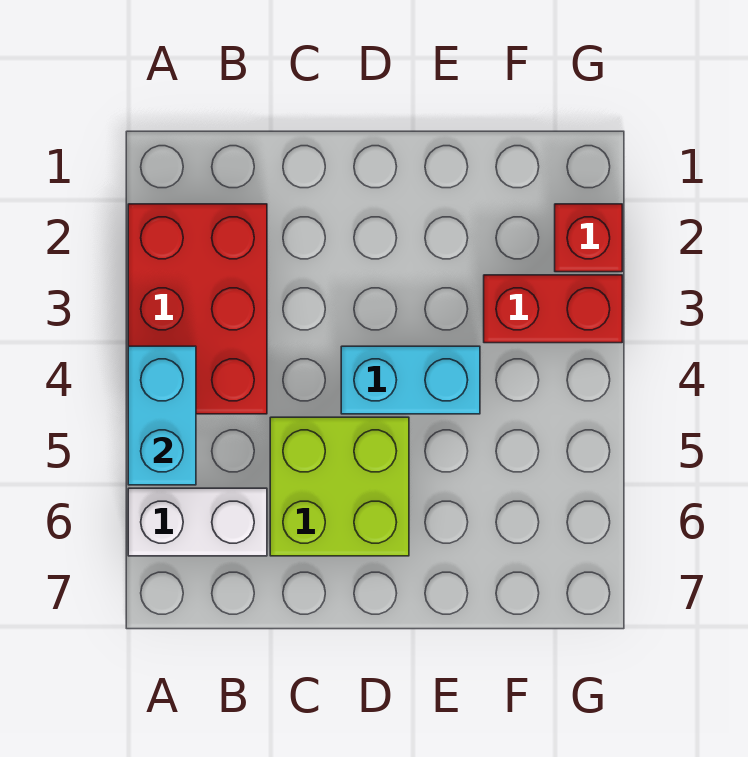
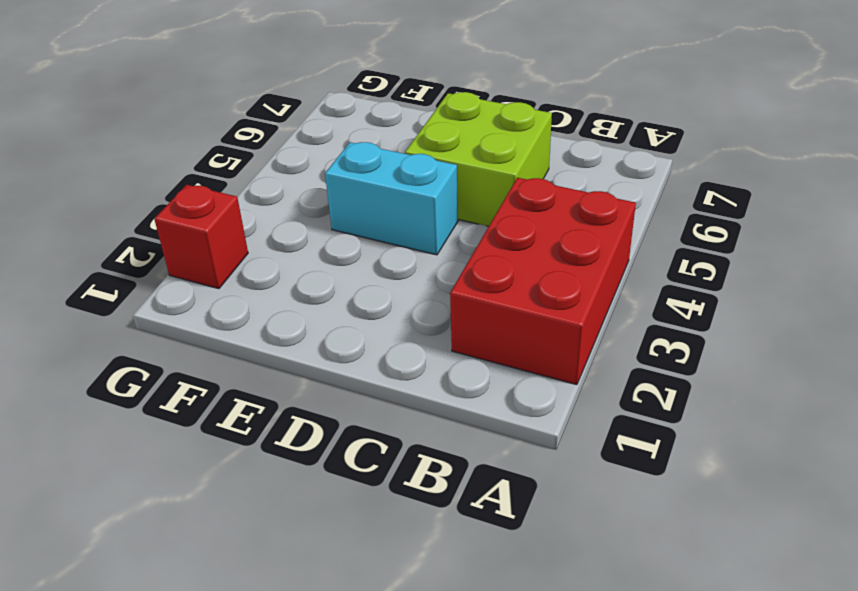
none -> white brick A6:B6 level 1
none -> red brick F3:G3 level 1

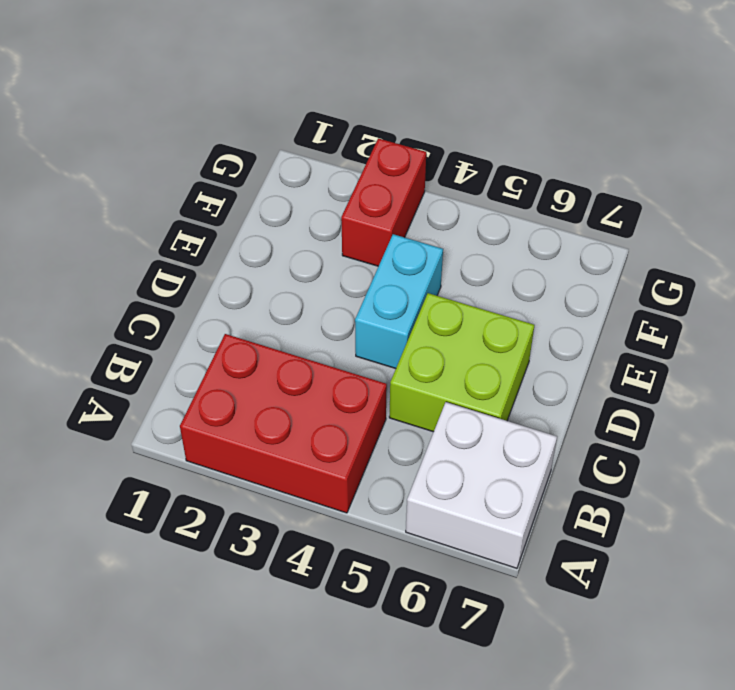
white brick A6:B7 level 1 -> white brick A6:B6 level 1
none -> red brick G2 level 1
none -> cyan brick A4:A5 level 2

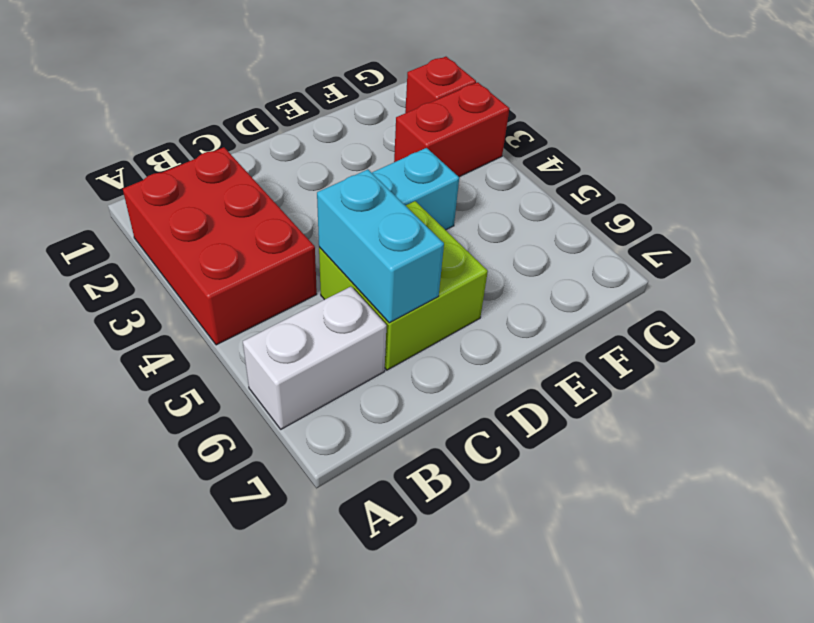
cyan brick C5:C6 level 2 -> cyan brick A4:A5 level 2

